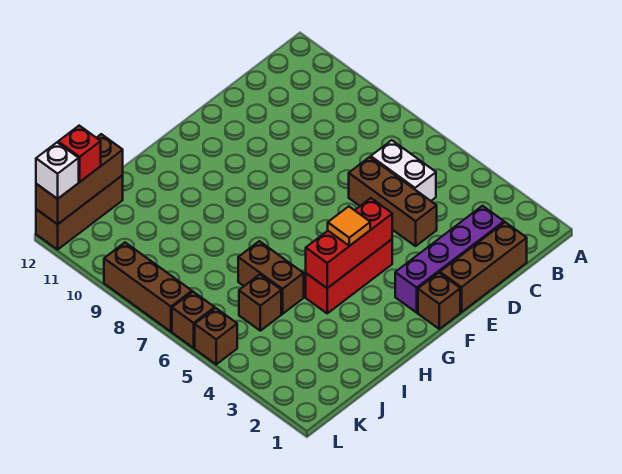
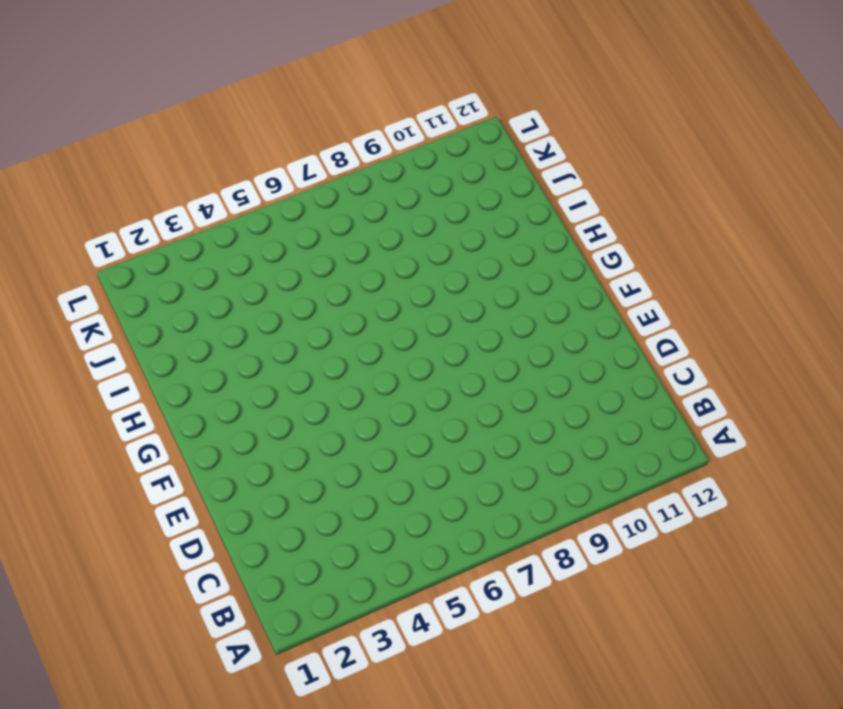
none -> brown brick C1:E1 level 1
none -> purple brick C2:F2 level 1
none -> white brick C5:C6 level 1

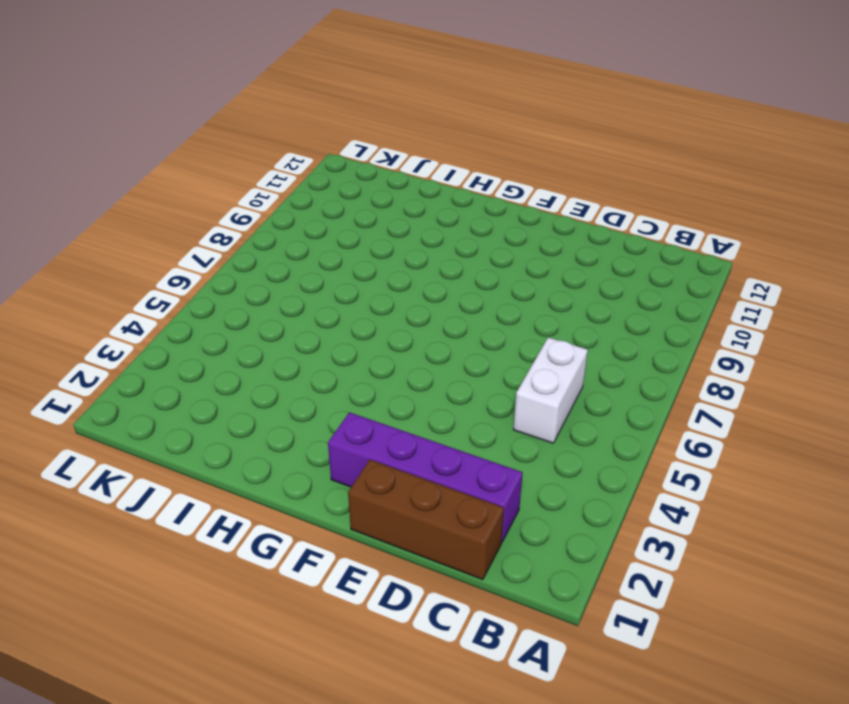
none -> brown brick D4:D6 level 1
none -> brown brick F1 level 1
none -> red brick F4:H4 level 1

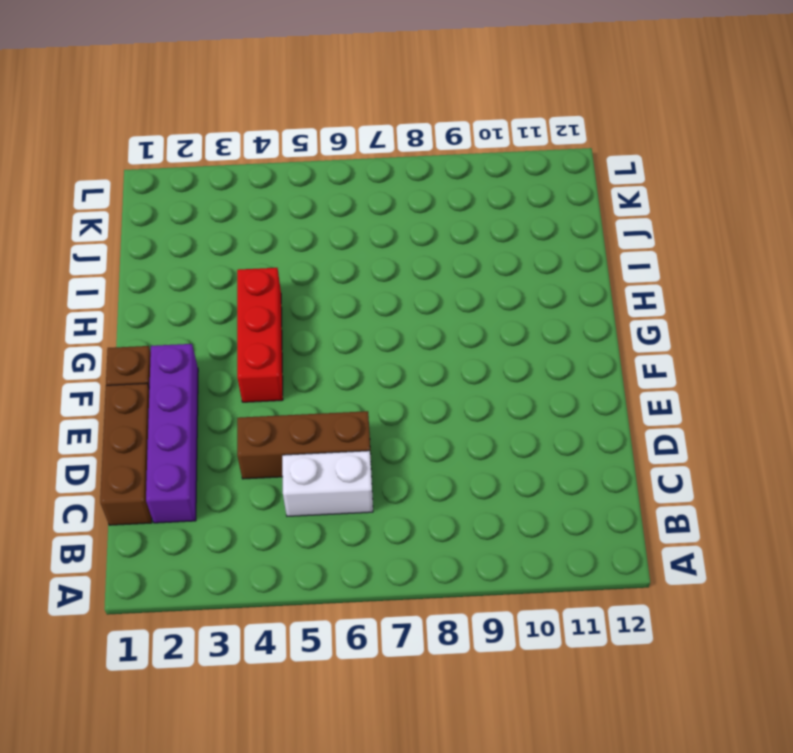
none -> brown brick I5:I6 level 1
none -> brown brick J5 level 1
none -> brown brick J12:L12 level 1

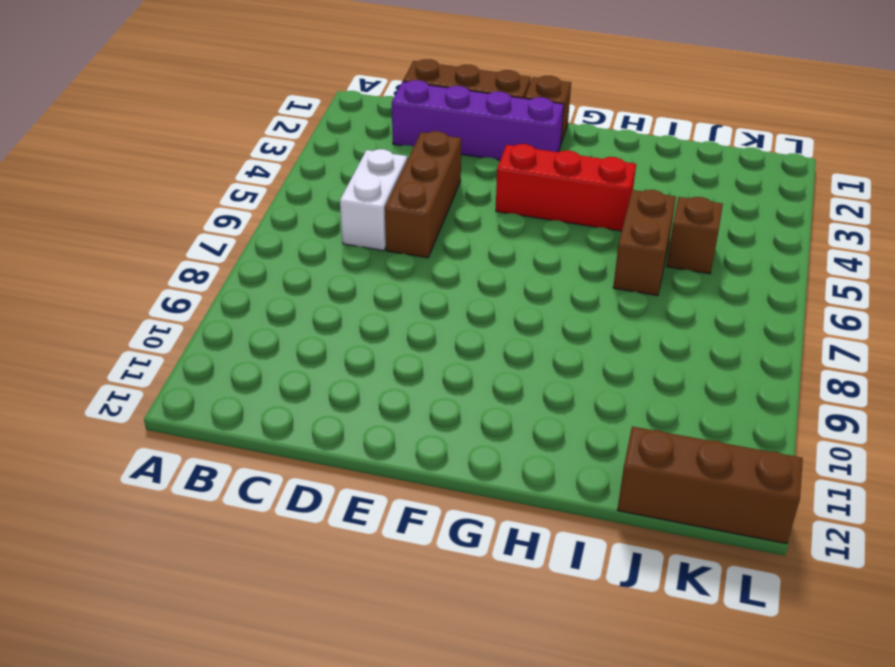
none -> brown brick L5 level 1
none -> brown brick L6 level 1
none -> brown brick L7:L9 level 1

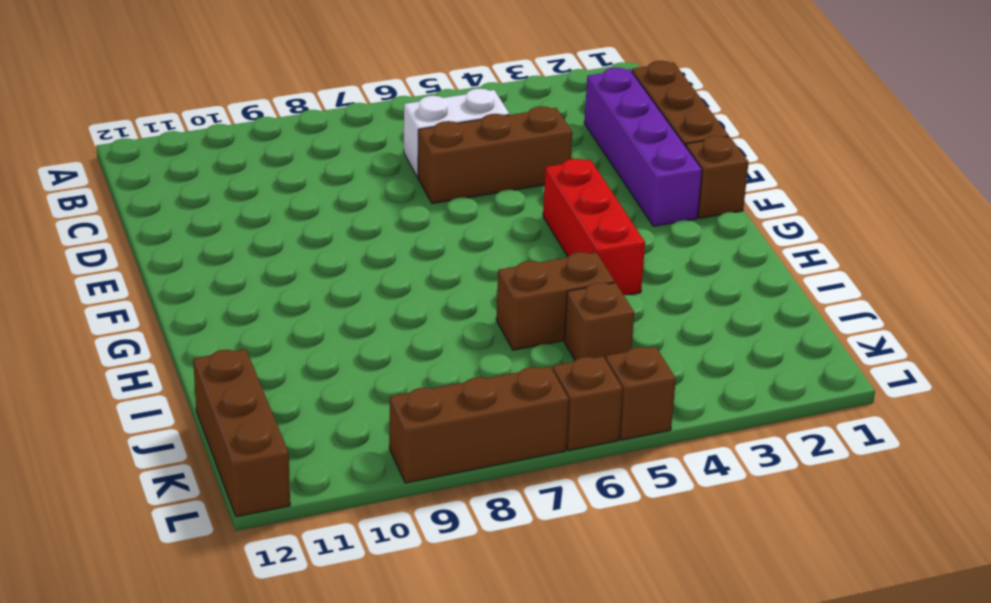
none -> red brick F4:H4 level 2
none -> brown brick J12:L12 level 2
none -> orange tile G4 level 3

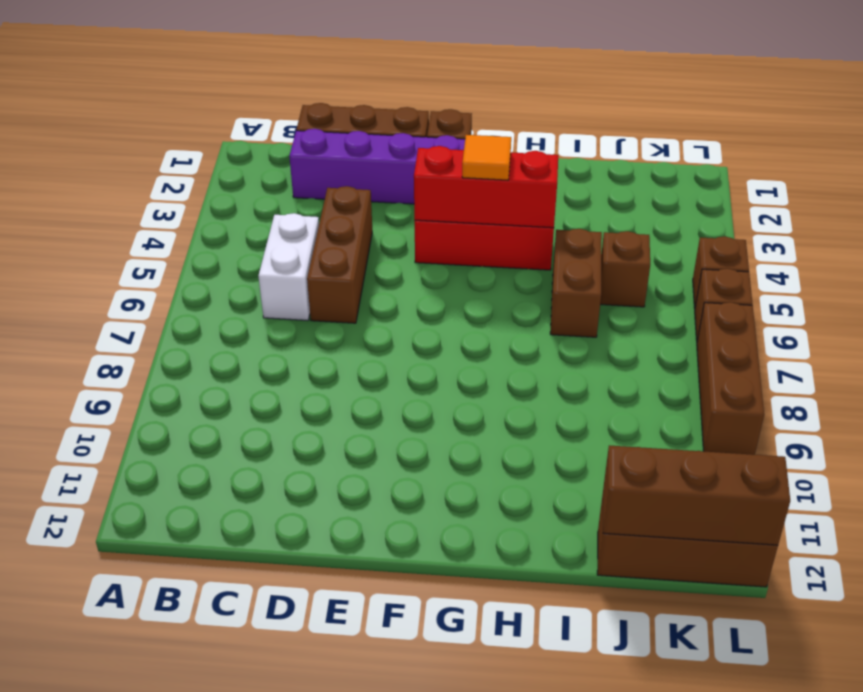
none -> red brick K12 level 3
none -> white brick L12 level 3

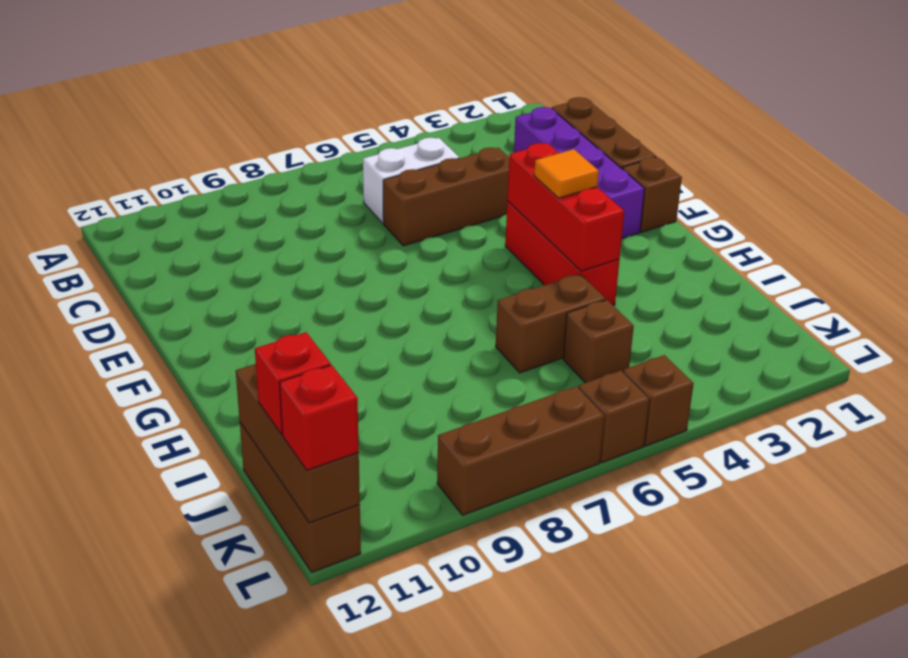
red brick L12 level 3 -> white brick L12 level 3

